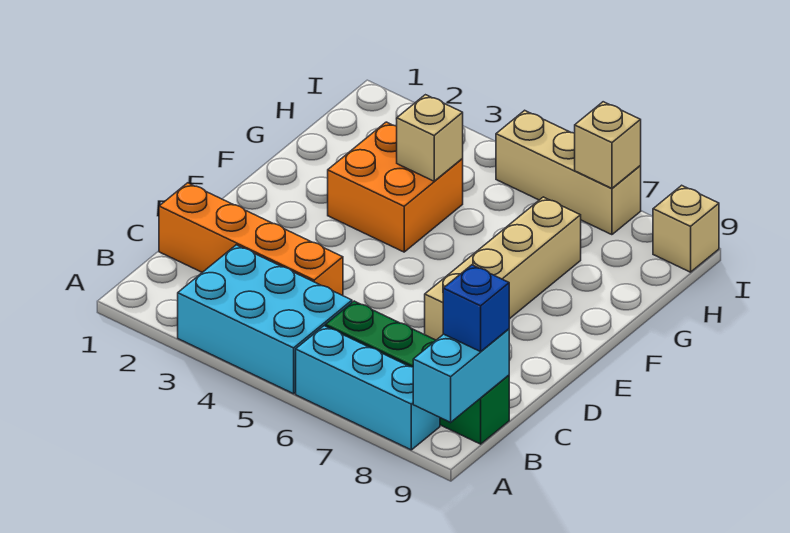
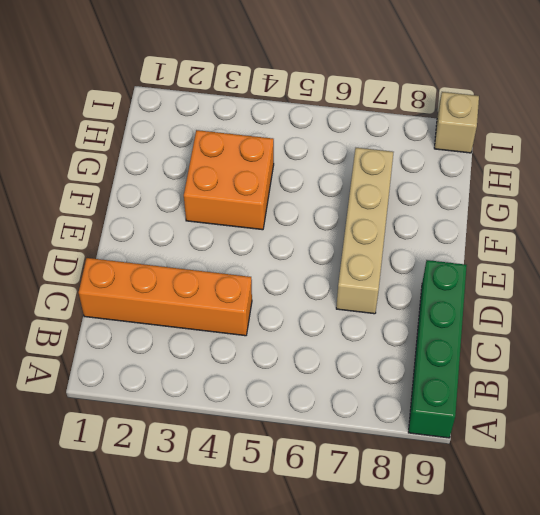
green brick A9:D9 level 1 -> green brick B6:B9 level 1
none -> cyan brick A3:B5 level 1
none -> cyan brick A6:A8 level 1
none -> tan brick I5:I7 level 1

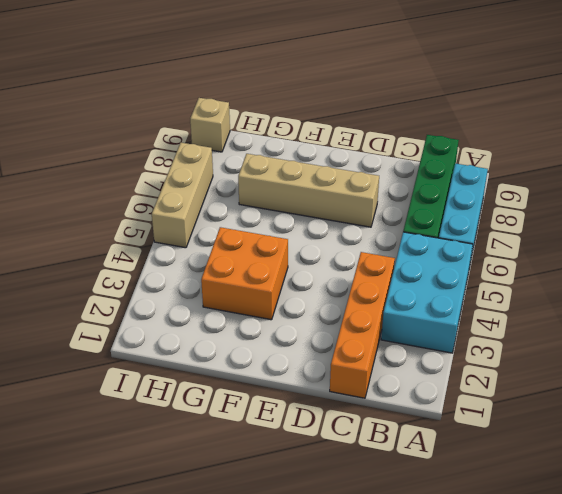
none -> cyan brick A9:B9 level 2
none -> tan brick G4 level 2
none -> tan brick I7 level 2

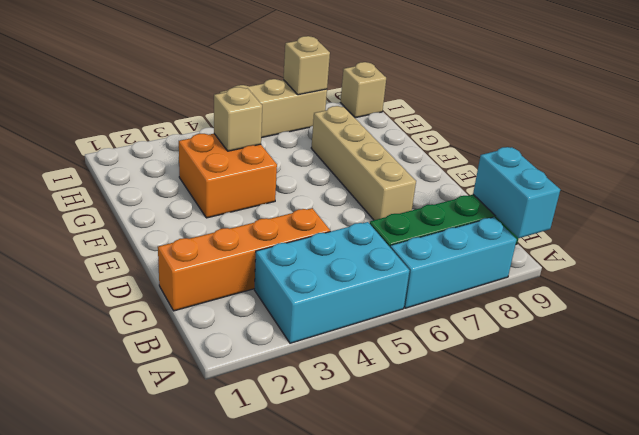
none -> blue brick B9 level 3

